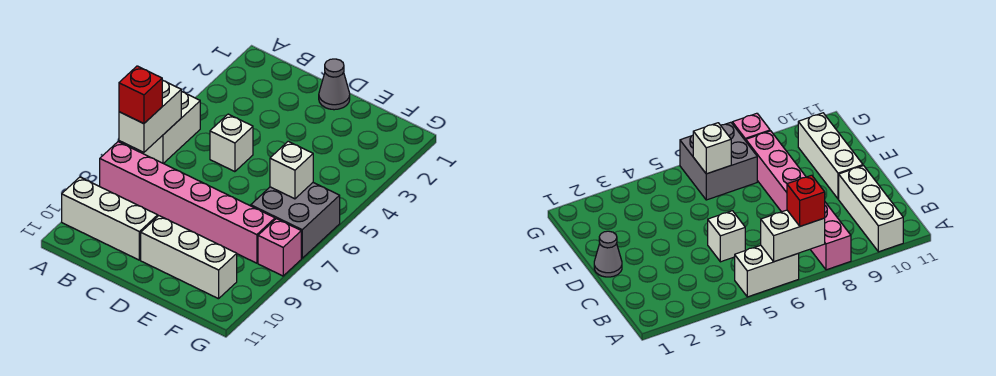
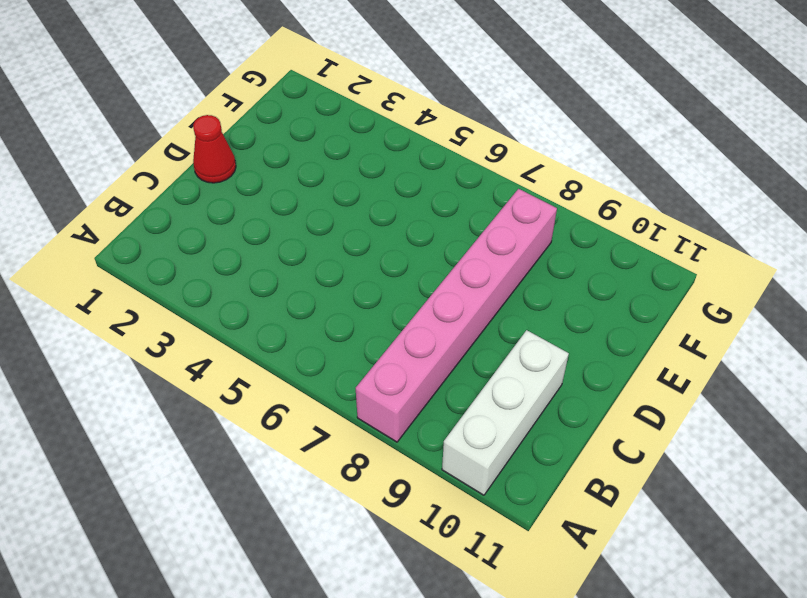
red cone D1 level 1 -> grey cone D1 level 1
none -> white brick A5:A6 level 1
none -> white brick C5 level 1

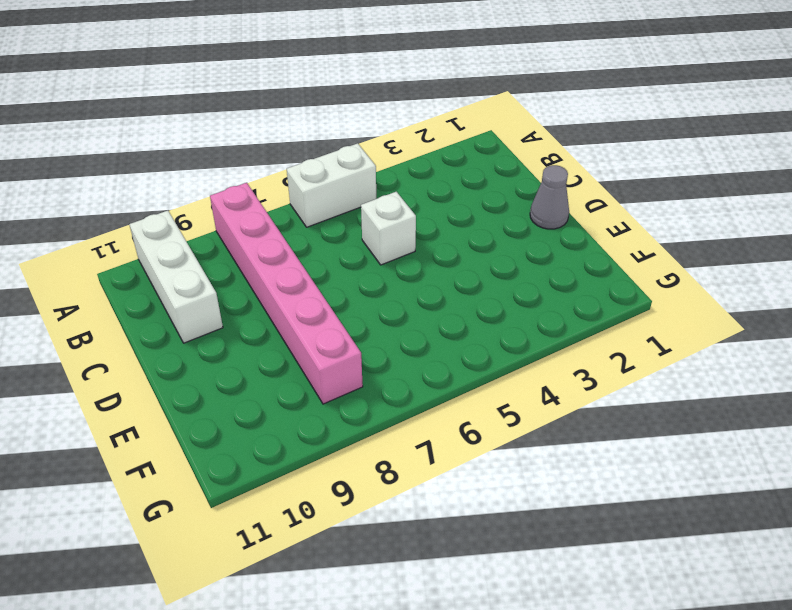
none -> white brick D10:F10 level 1
none -> grey brick F6:G7 level 1

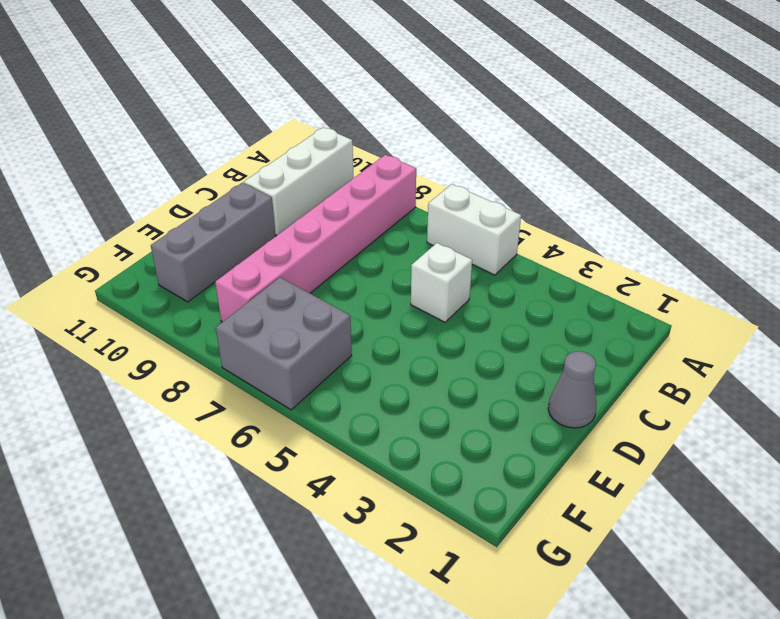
grey brick D10:F10 level 1 -> white brick D10:F10 level 1
none -> pink brick G8 level 1
none -> white brick A6:A7 level 2

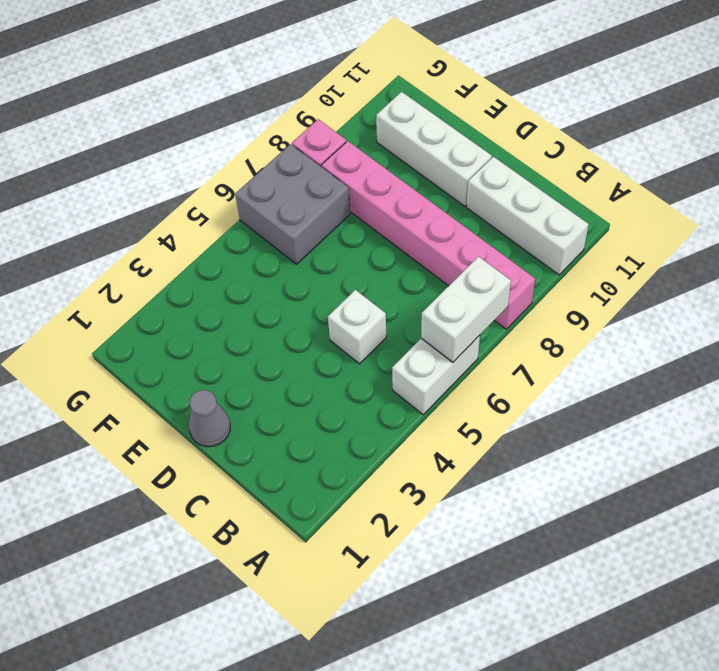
none -> white brick F6 level 2
none -> red brick A7 level 3

